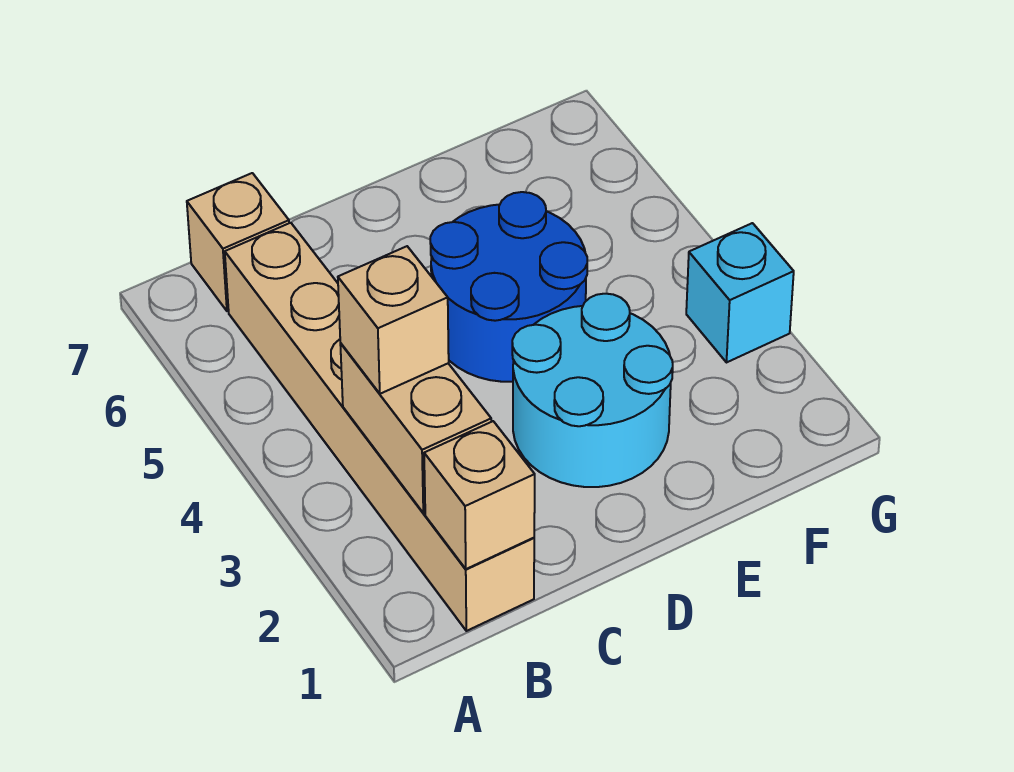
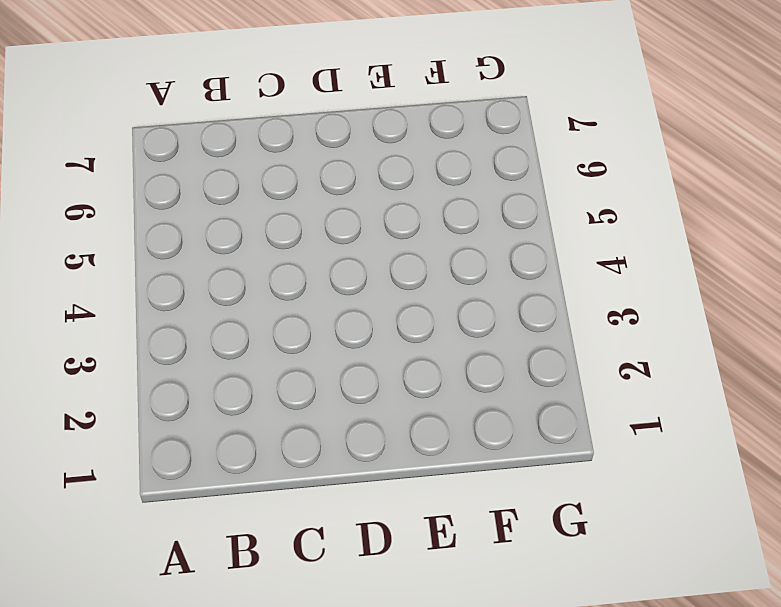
none -> tan brick B1:B6 level 1
none -> tan brick B7 level 1

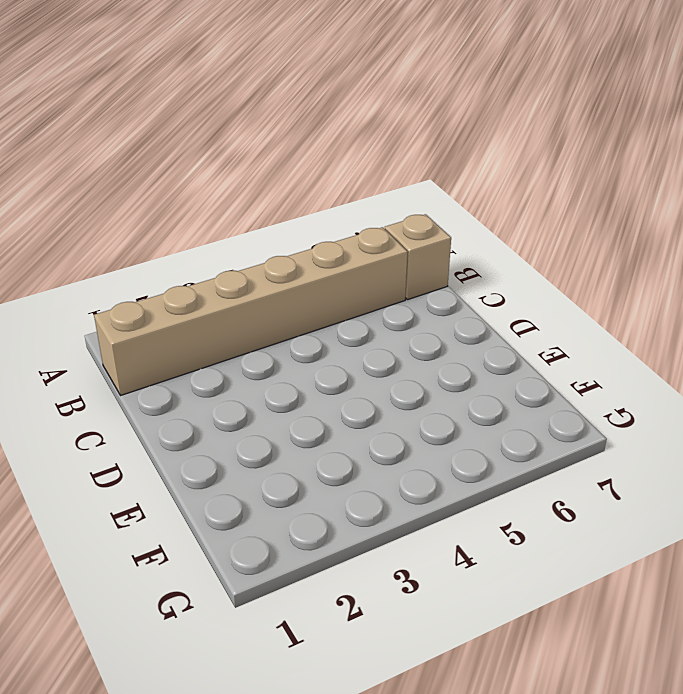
none -> cyan round brick D2:E3 level 1
none -> blue round brick D4:E5 level 1

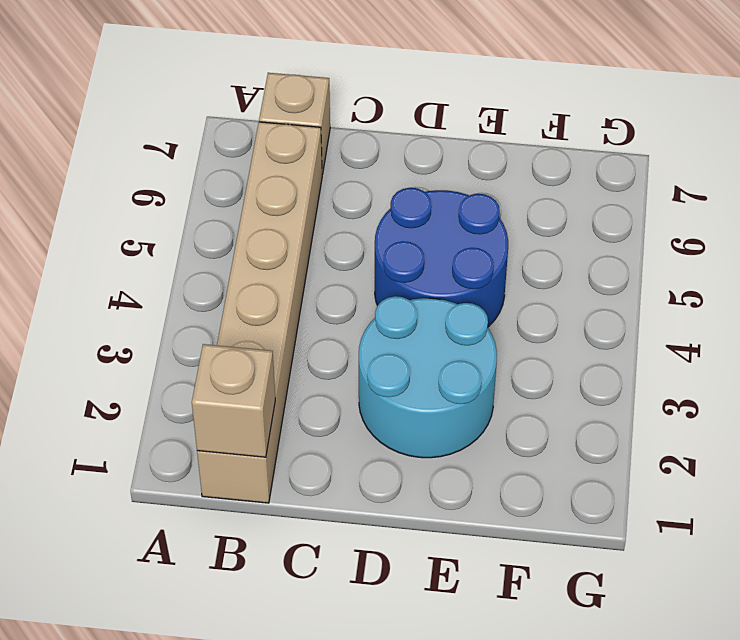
none -> cyan brick G3 level 1
none -> tan brick B2:B3 level 2

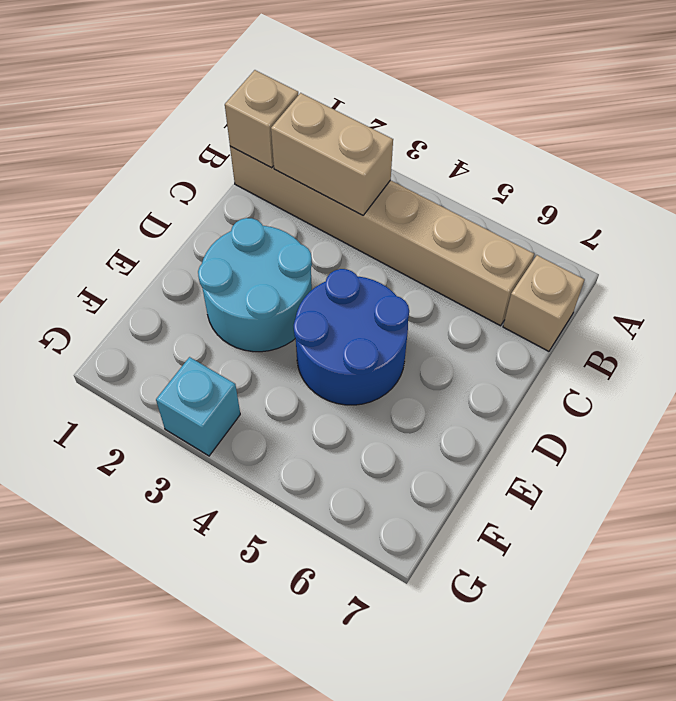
none -> tan brick B3 level 3

